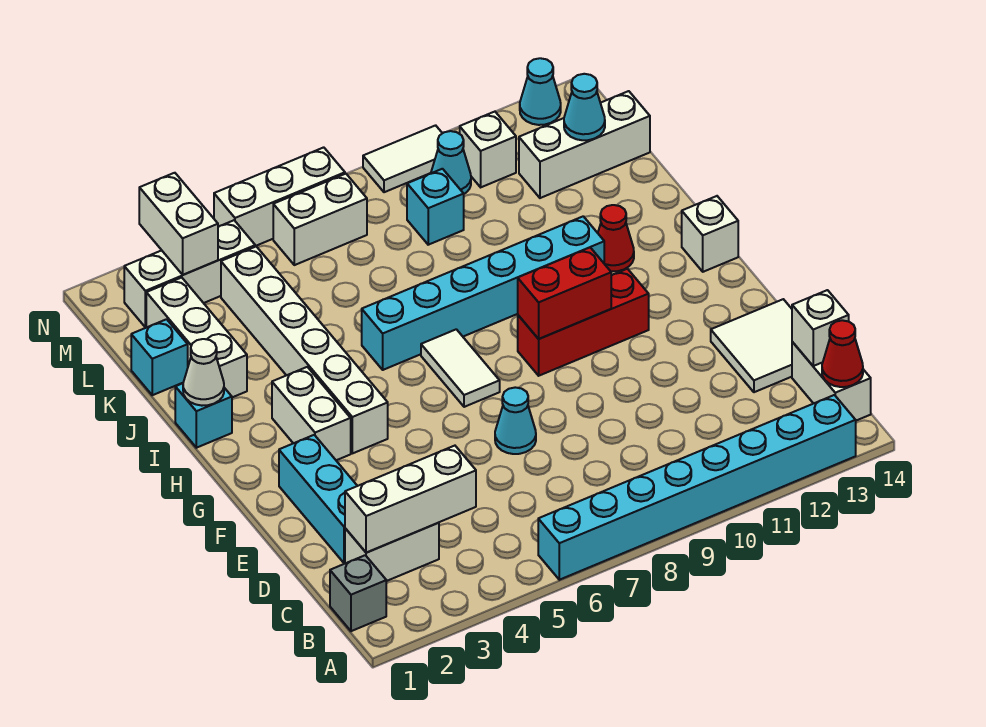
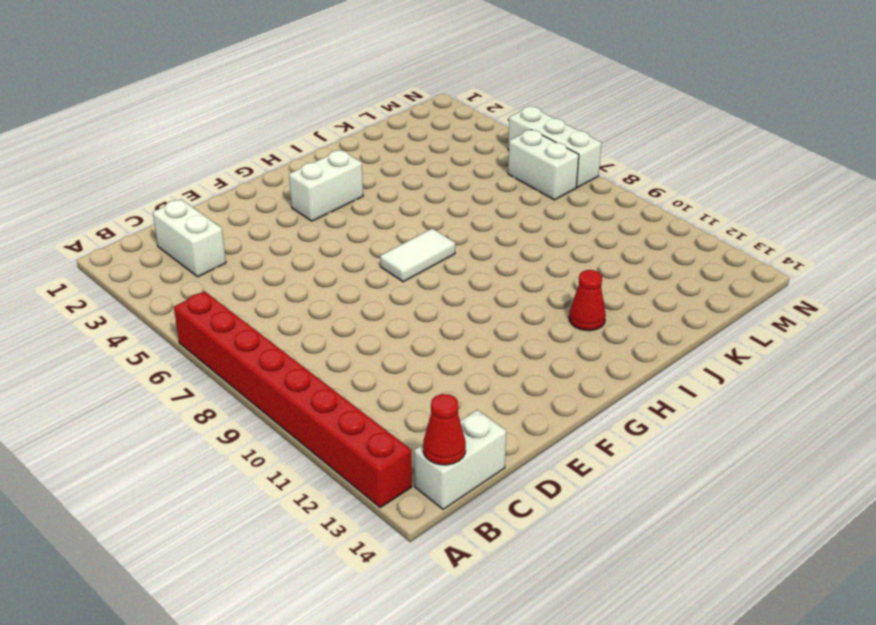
red brick A6:A13 level 1 -> cyan brick A6:A13 level 1
none -> grey brick B1 level 1
none -> cyan brick D2:F2 level 1
none -> white tile D13:E14 level 1
none -> cyan cone E7 level 1

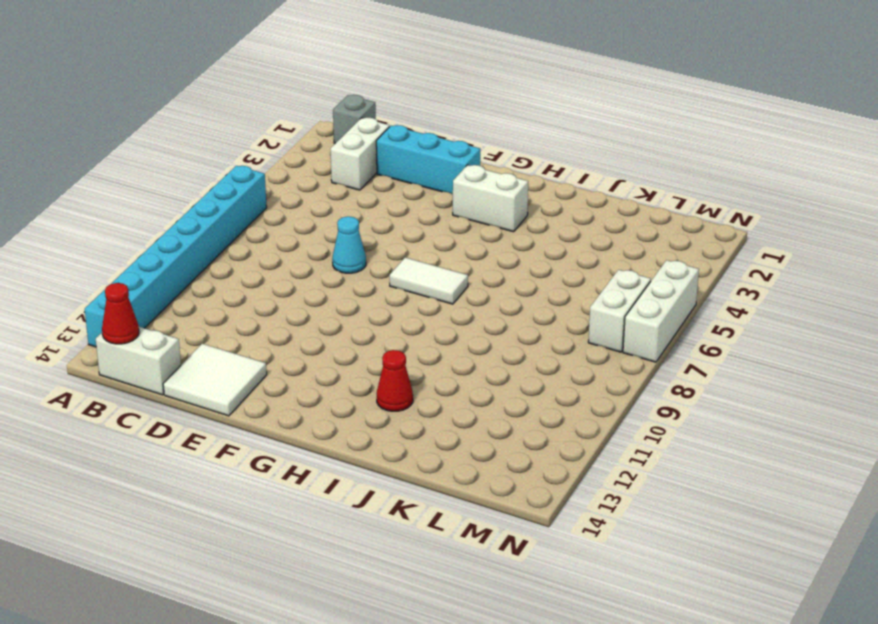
none -> white brick G4:L4 level 1
none -> red brick G9:G11 level 1
none -> white brick H14 level 1
none -> cyan brick I1 level 1

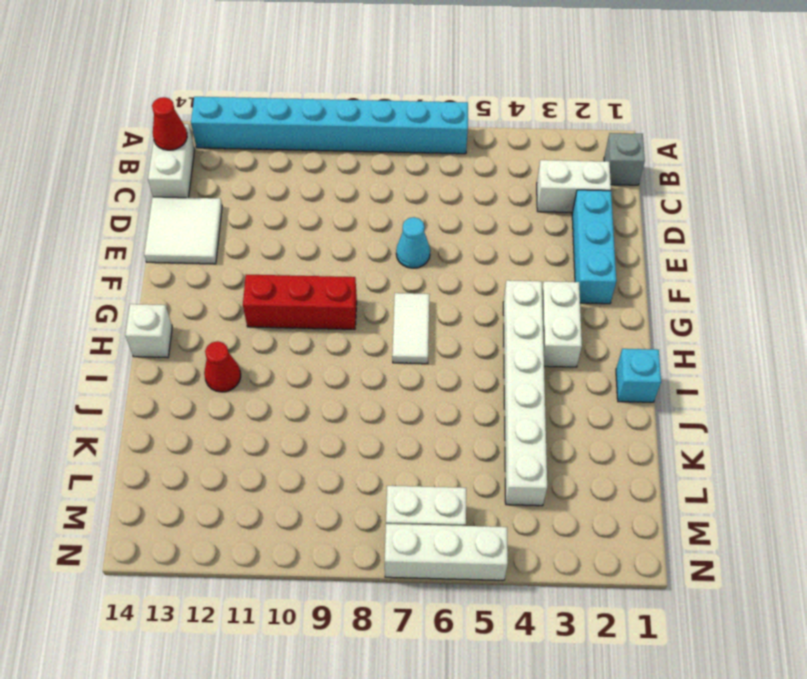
none -> cyan brick I6:I11 level 1
none -> white brick J2:L2 level 1
none -> cyan brick K1 level 1
none -> cyan brick L9 level 1

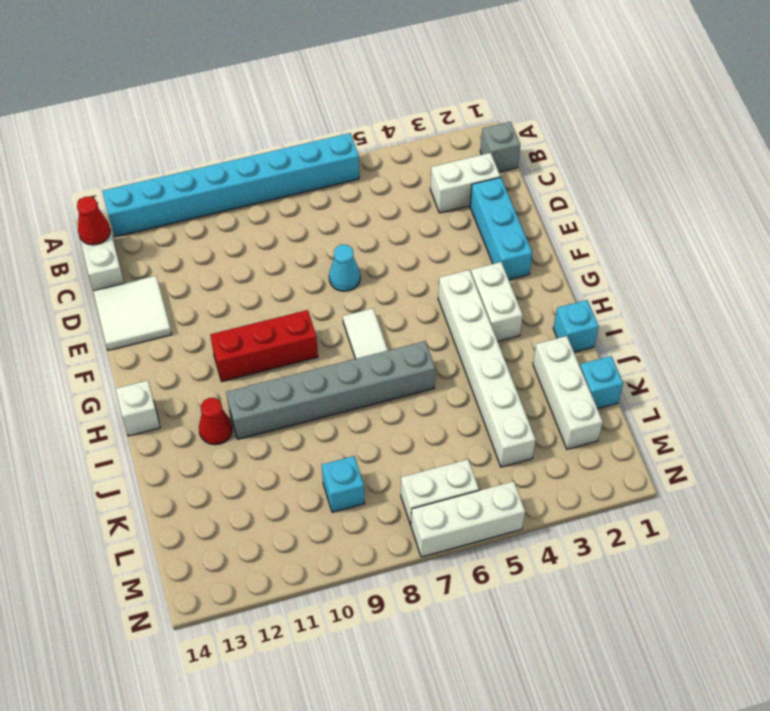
grey brick I6:I11 level 1 -> cyan brick I6:I11 level 1
none -> white brick L12:L14 level 1
none -> white brick M2:M4 level 1
none -> cyan cone M10 level 1
none -> white brick M11 level 1

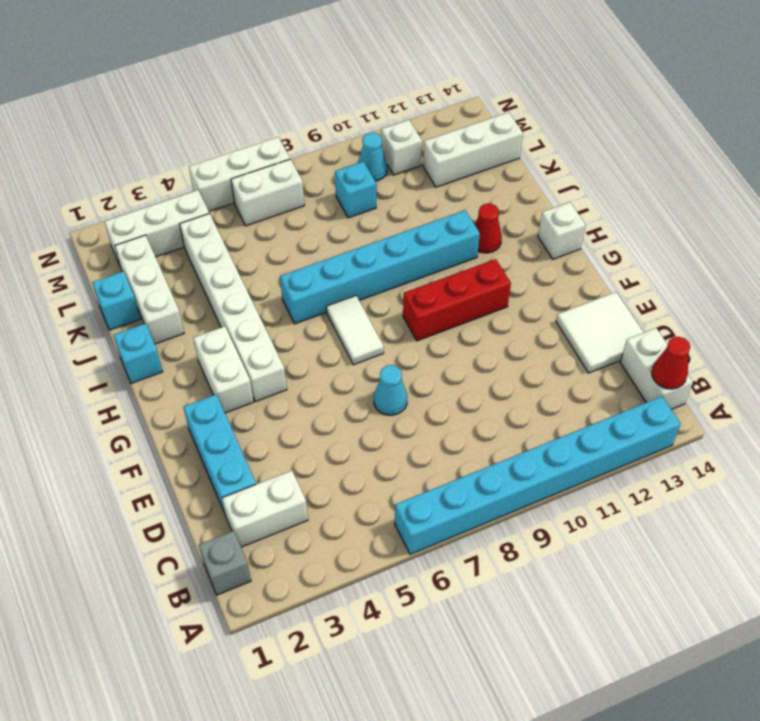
none -> white tile N9:N10 level 1
none -> cyan cone N13 level 1
none -> white brick C2:C4 level 2
none -> white brick C14 level 2

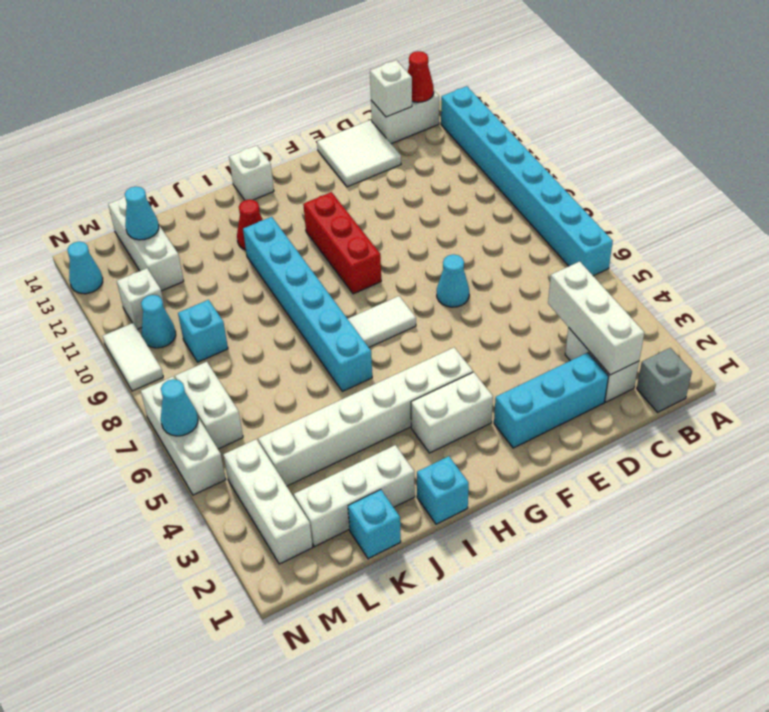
cyan cone N6 level 2 -> none
none -> red brick G9:G10 level 2
none -> white cone I1 level 2
none -> white brick M3:N3 level 2

